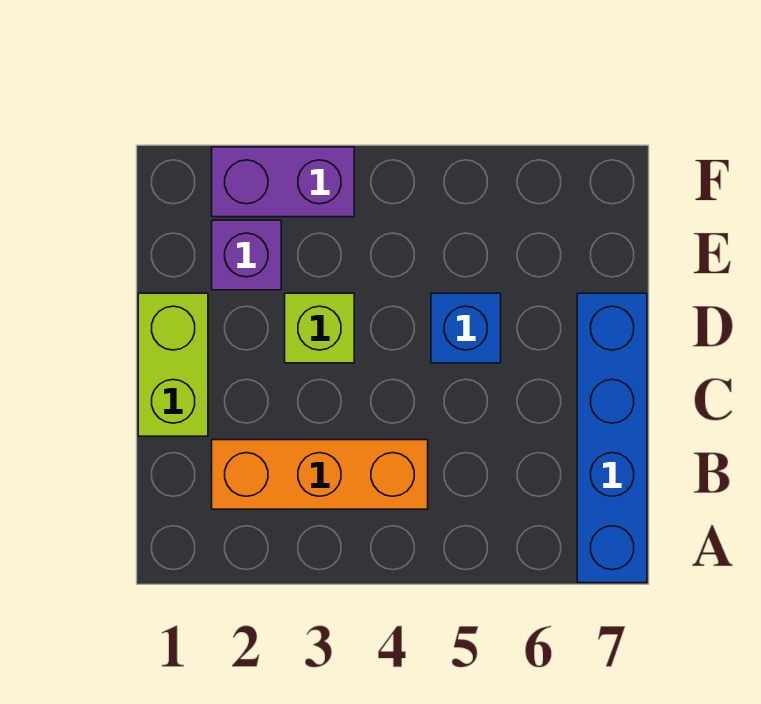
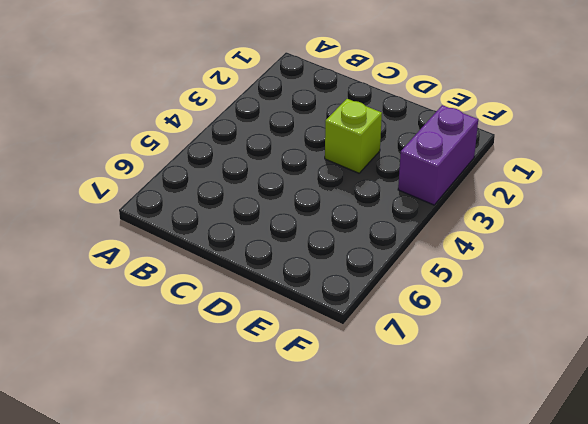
none -> blue brick A7:D7 level 1
none -> orange brick B2:B4 level 1

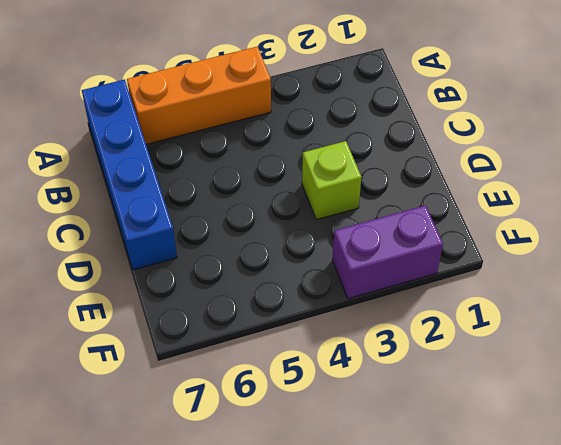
orange brick A4:A6 level 1 -> orange brick B2:B4 level 1
none -> lime brick C1:D1 level 1
none -> blue brick D5 level 1

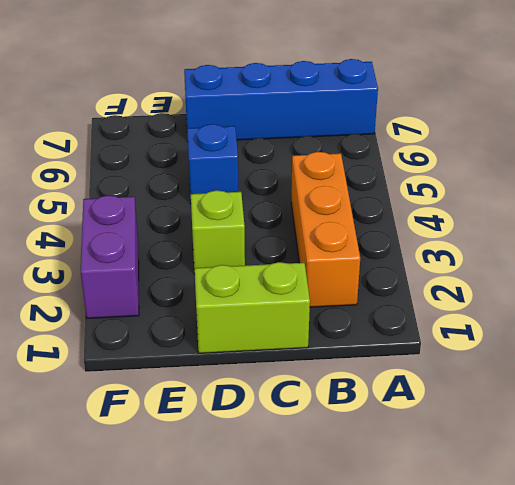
none -> purple brick E2 level 1

